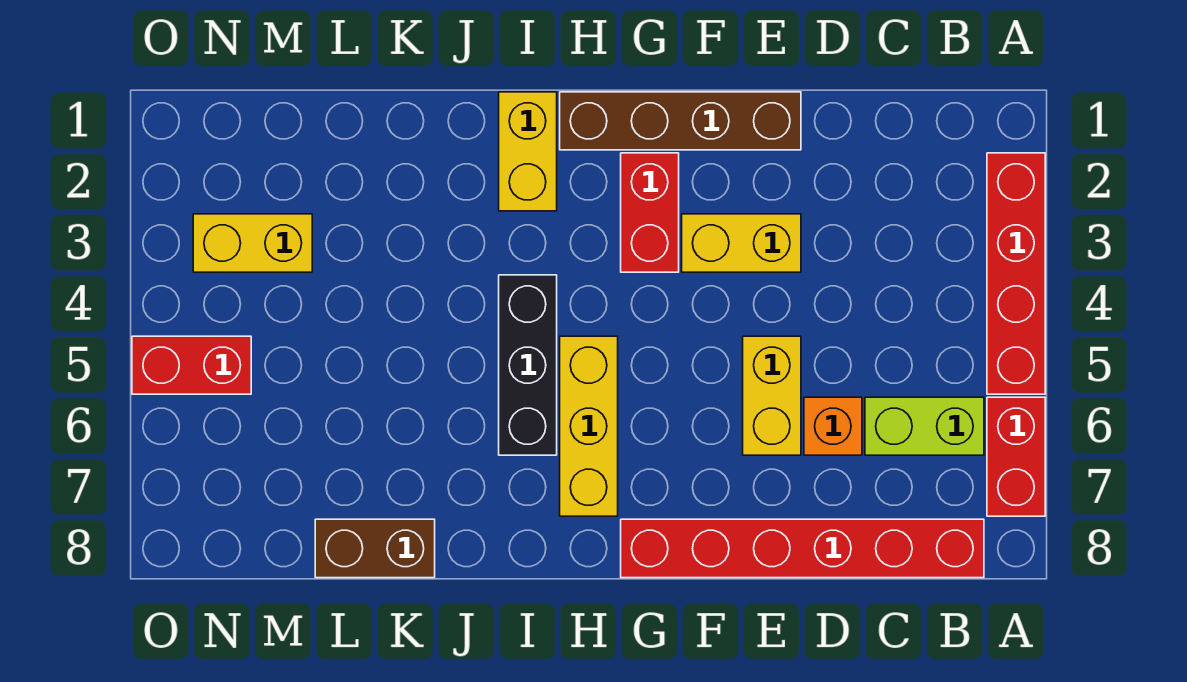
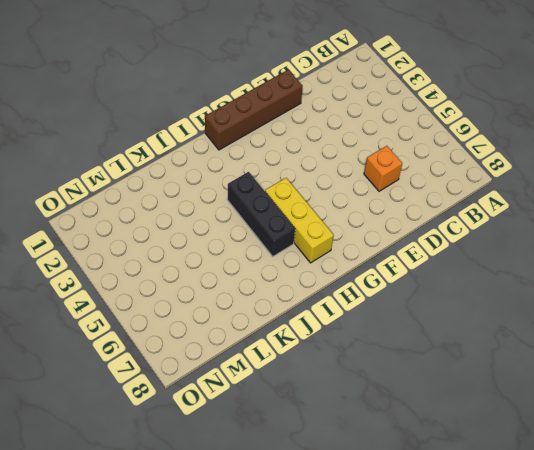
none -> red brick A2:A5 level 1
none -> red brick A6:A7 level 1
none -> lime brick B6:C6 level 1

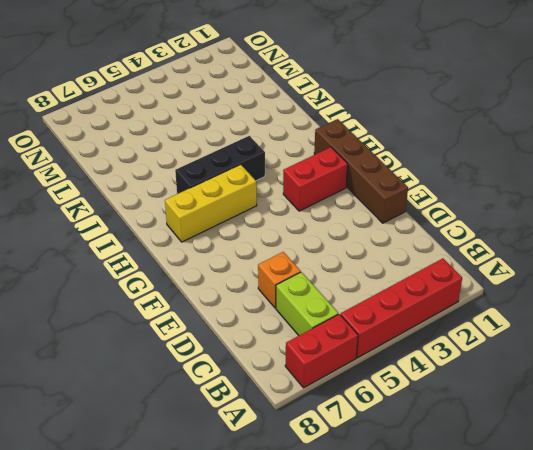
none -> red brick B8:G8 level 1
none -> yellow brick E3:F3 level 1
none -> yellow brick E5:E6 level 1

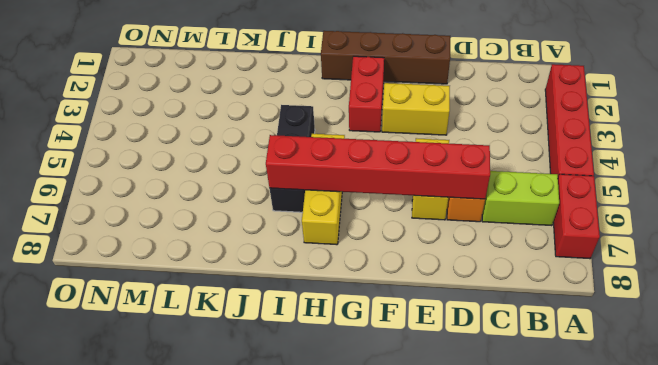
red brick D6:I6 level 2 -> red brick B8:G8 level 1
none -> yellow brick I1:I2 level 1
none -> brown brick K8:L8 level 1
none -> yellow brick M3:N3 level 1

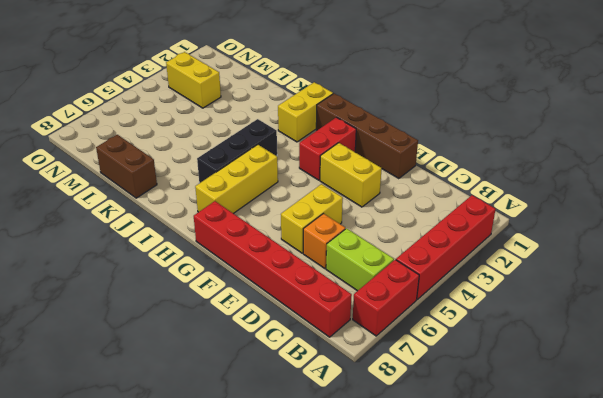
none -> red brick N5:O5 level 1

